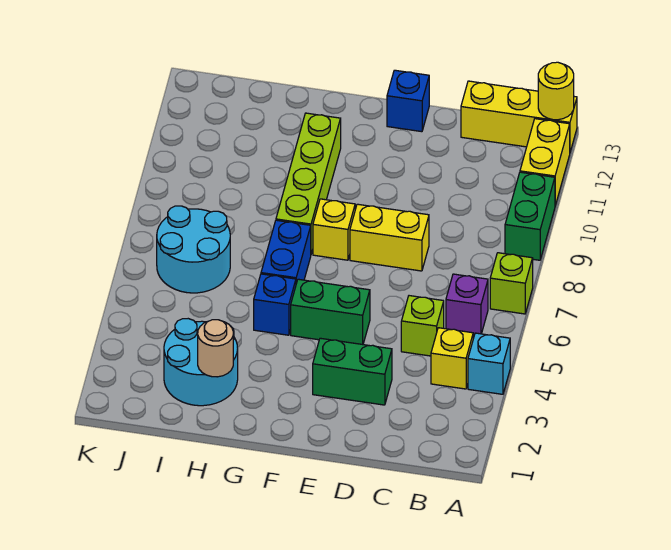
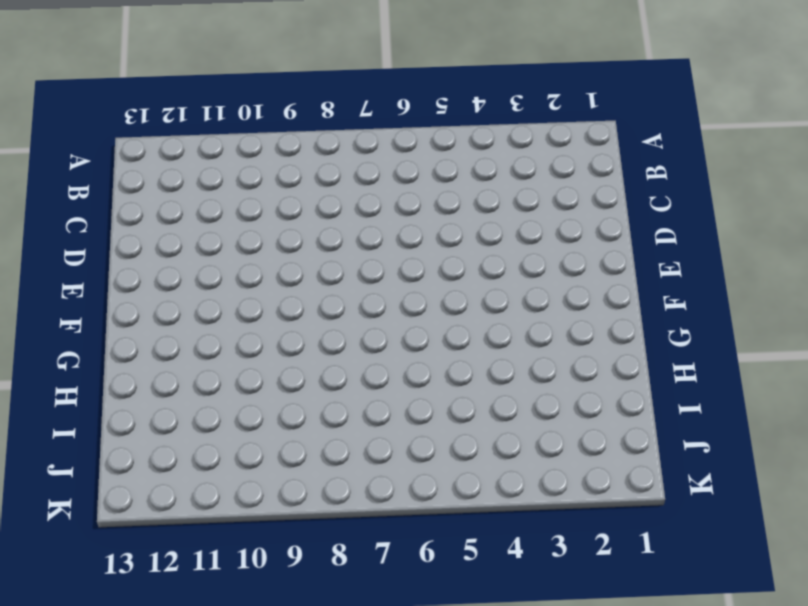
none -> cyan brick A4 level 1
none -> lime brick A7 level 1
none -> green brick A9:A10 level 1

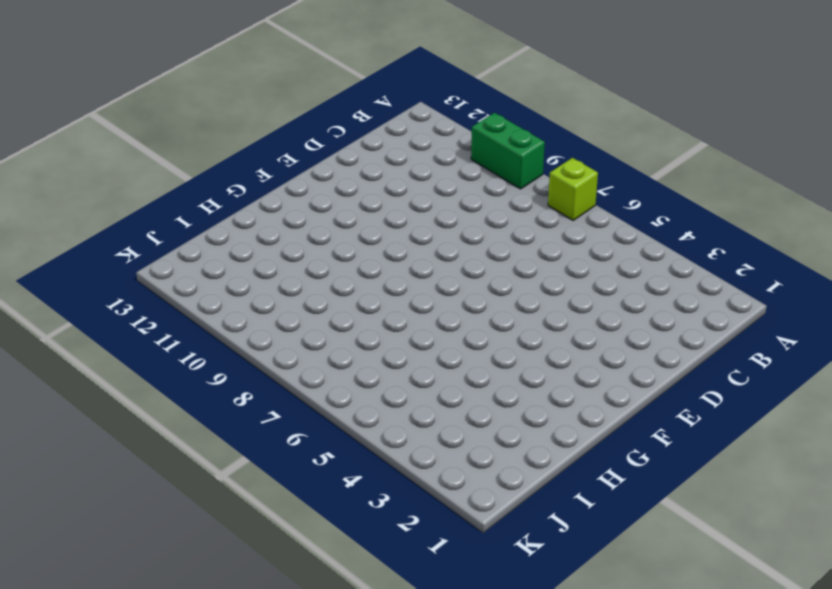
none -> cyan brick A4 level 1
none -> yellow brick A11:A12 level 1
none -> yellow brick A13:C13 level 1

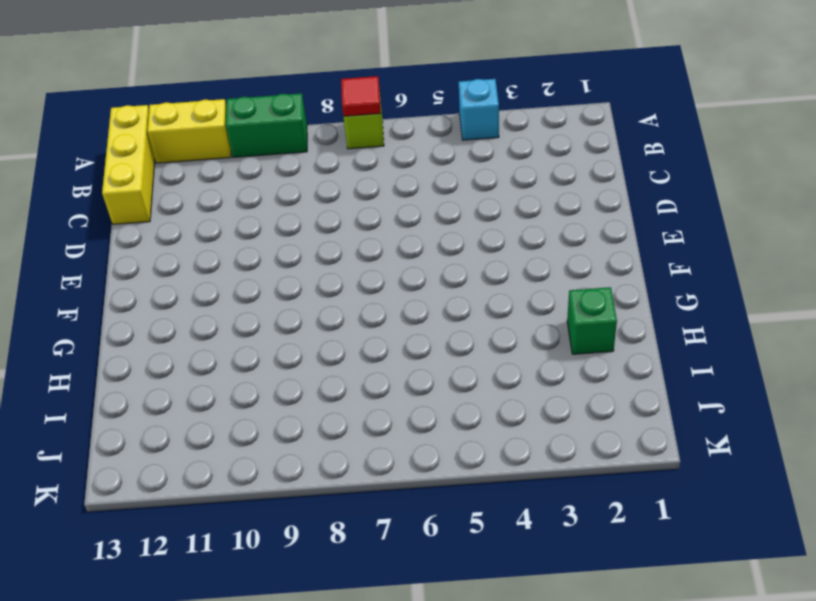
red tile A7 level 2 -> none
green brick H2 level 1 -> cyan round brick H2:I3 level 1
none -> yellow brick B4 level 1
none -> purple brick B6 level 1
none -> lime brick C5 level 1

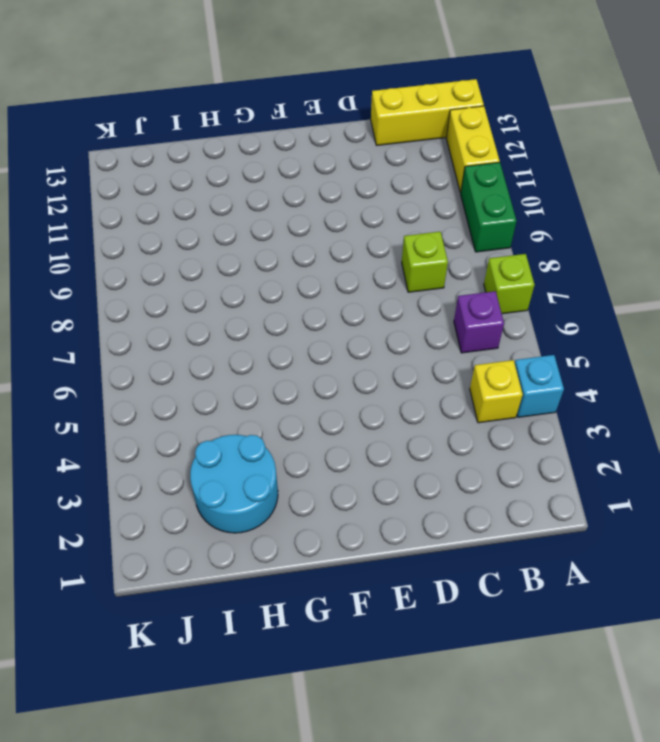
lime brick C8 level 1 -> lime brick C5 level 1
none -> green brick D3:E3 level 1
none -> yellow brick D8:E8 level 1
none -> green brick E5:F5 level 1

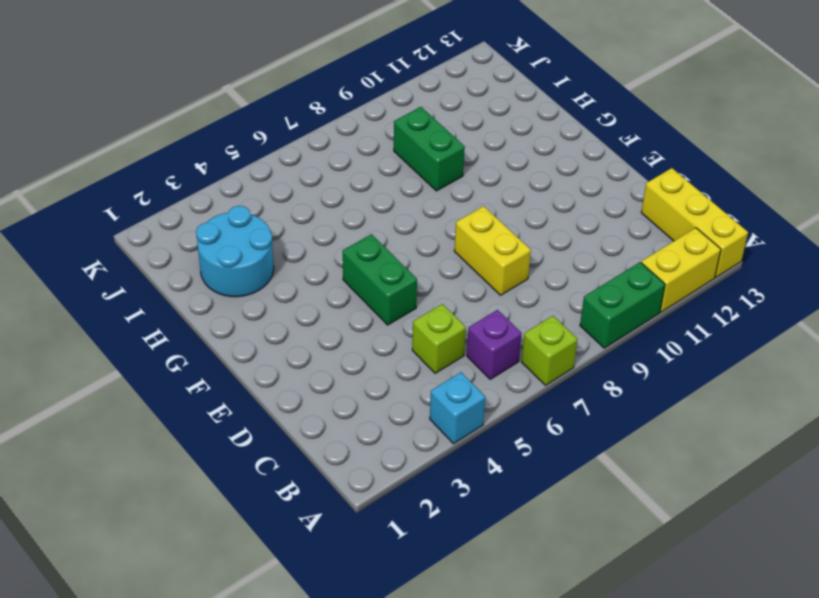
green brick H9:I9 level 1 -> green brick D3:E3 level 1
none -> yellow brick B4 level 1
none -> blue brick E13 level 1
none -> yellow brick F8 level 1

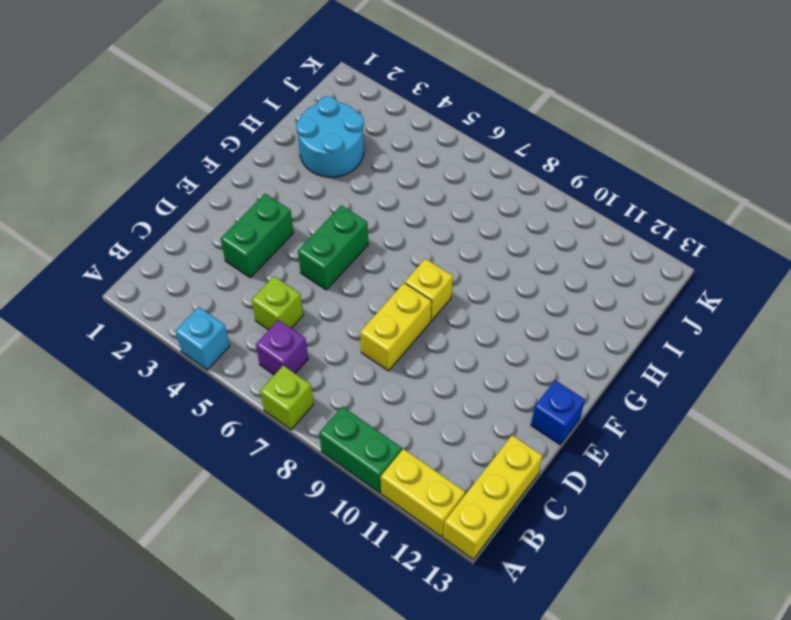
none -> yellow brick B4 level 1
none -> blue brick G5 level 1
none -> blue brick G6:G7 level 1

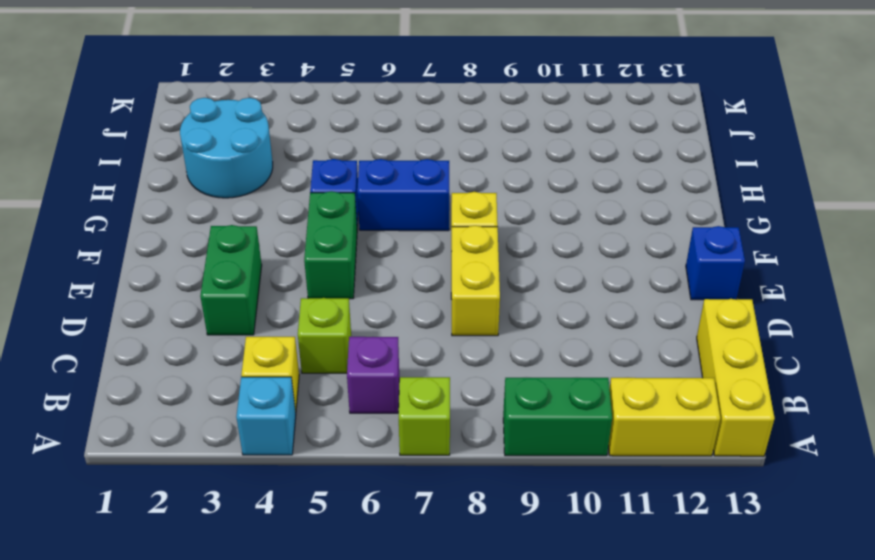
none -> lime brick G8:G11 level 1
none -> cyan round brick I6:J7 level 1
none -> yellow round brick A13 level 2

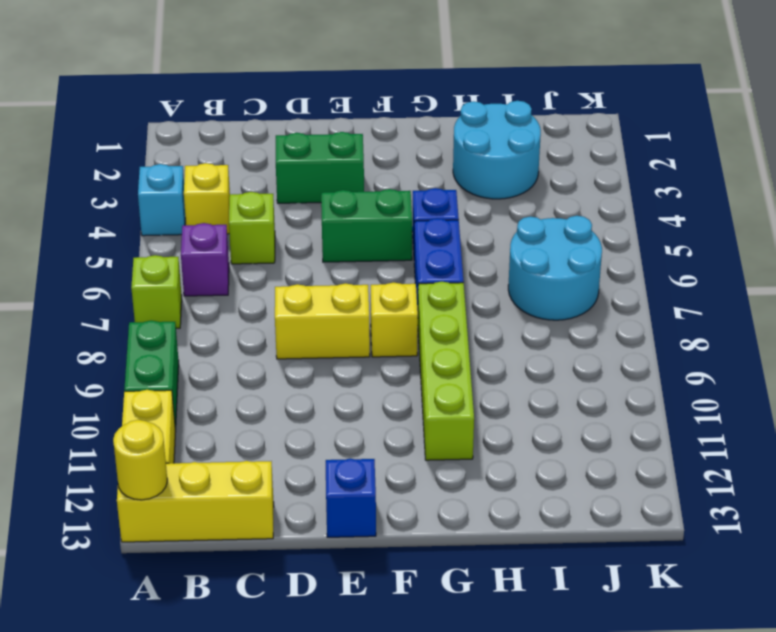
none -> tan round brick H2 level 2

